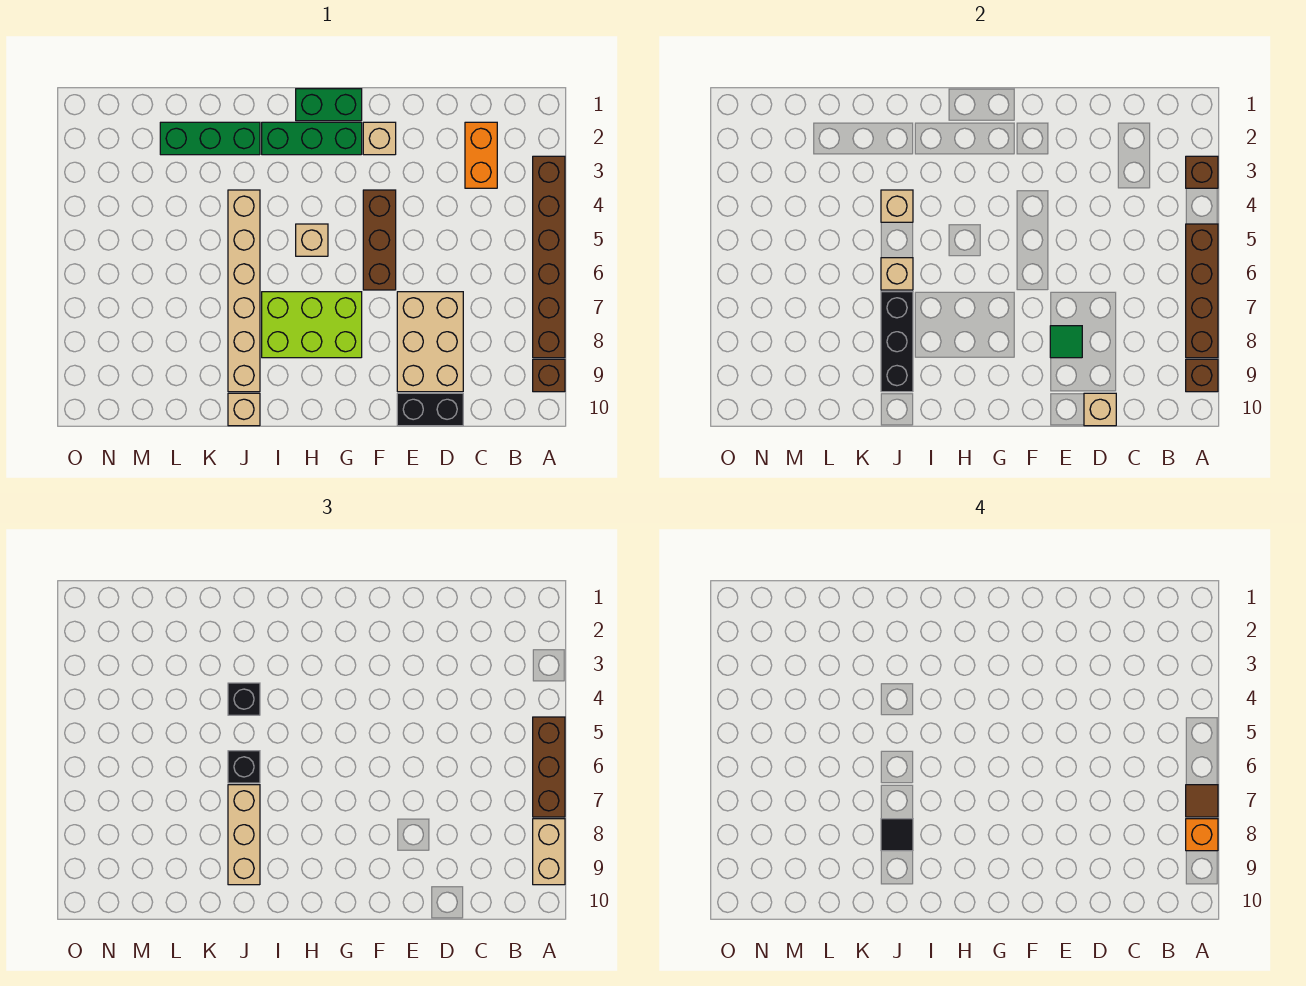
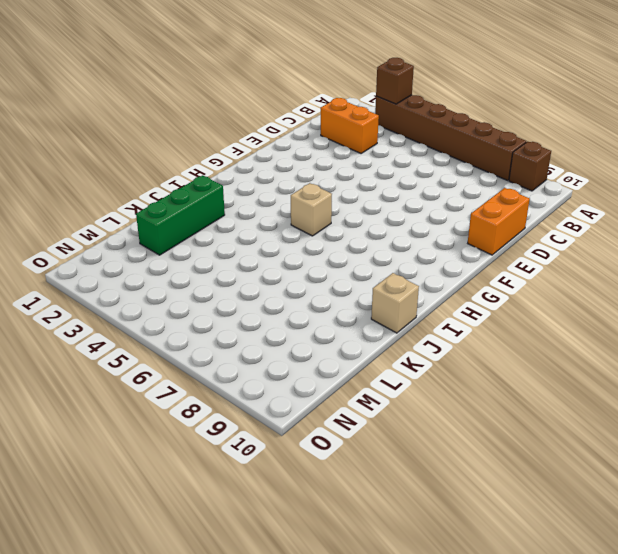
orange brick D10:E10 level 1 -> black brick D10:E10 level 1
none -> tan brick D7:E9 level 1
none -> tan brick F2 level 1
none -> brown brick F4:F6 level 1
none -> green brick G1:H1 level 1

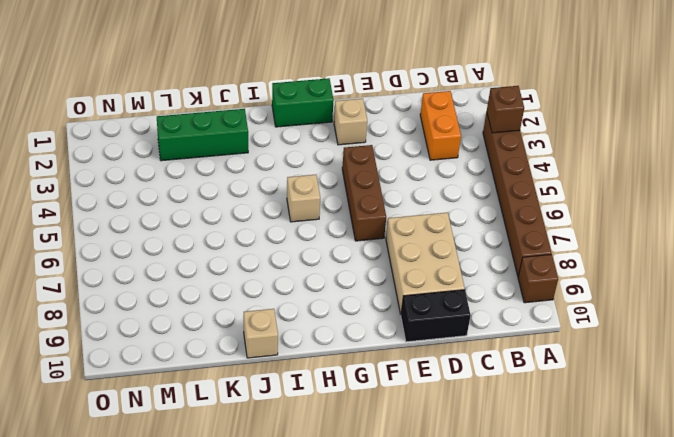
none -> green brick G2:I2 level 1
none -> lime brick G7:I8 level 1
none -> tan brick J4:J9 level 1
none -> brown brick A5:A8 level 2

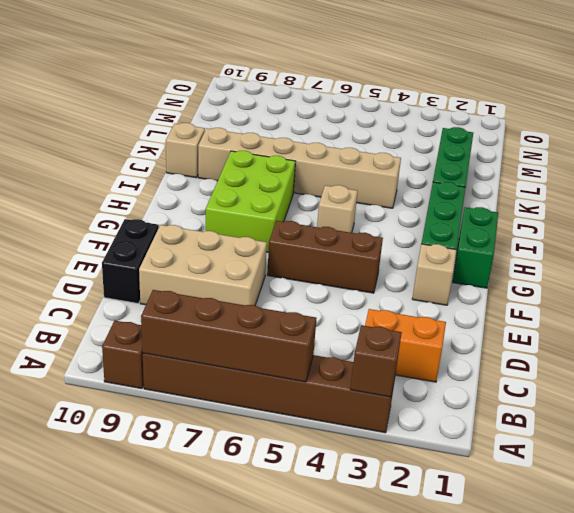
none -> brown brick A9 level 2
none -> tan brick D10 level 2
none -> green tile E8 level 2
none -> tan brick J4 level 2

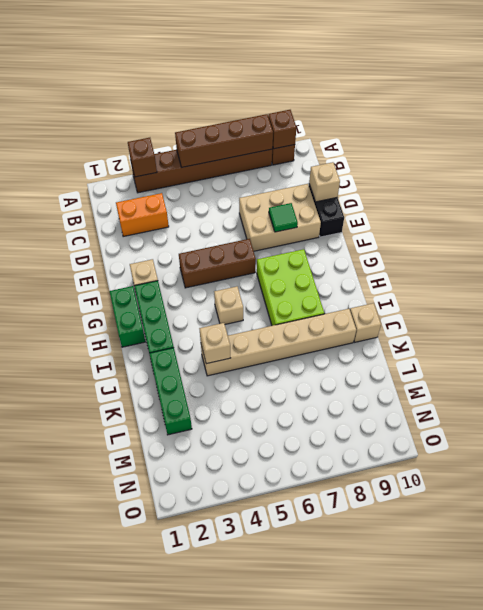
none -> tan brick J6 level 2
none -> black brick J7:J9 level 2
none -> brown brick A5:A7 level 3
none -> tan brick A8:A9 level 3

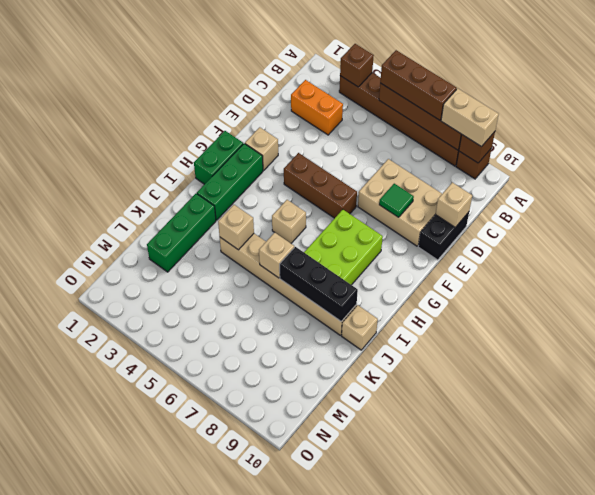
none -> black brick J4 level 3
none -> black brick J6 level 3
none -> tan brick J7:J9 level 3
none -> brown tile A7 level 4

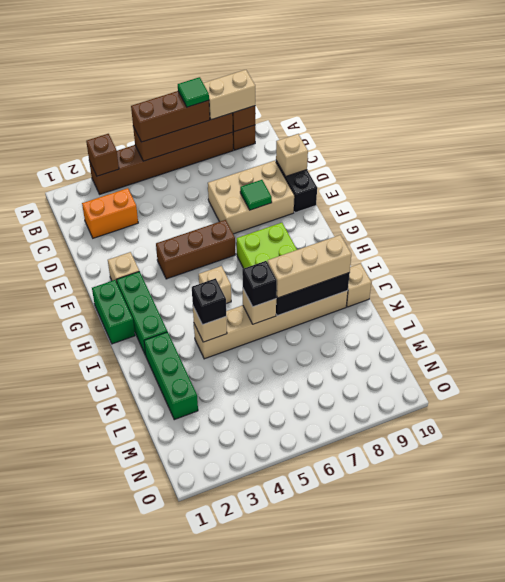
green tile A7 level 4 -> brown tile A7 level 4
none -> orange brick A8 level 4
none -> black tile J8 level 4

